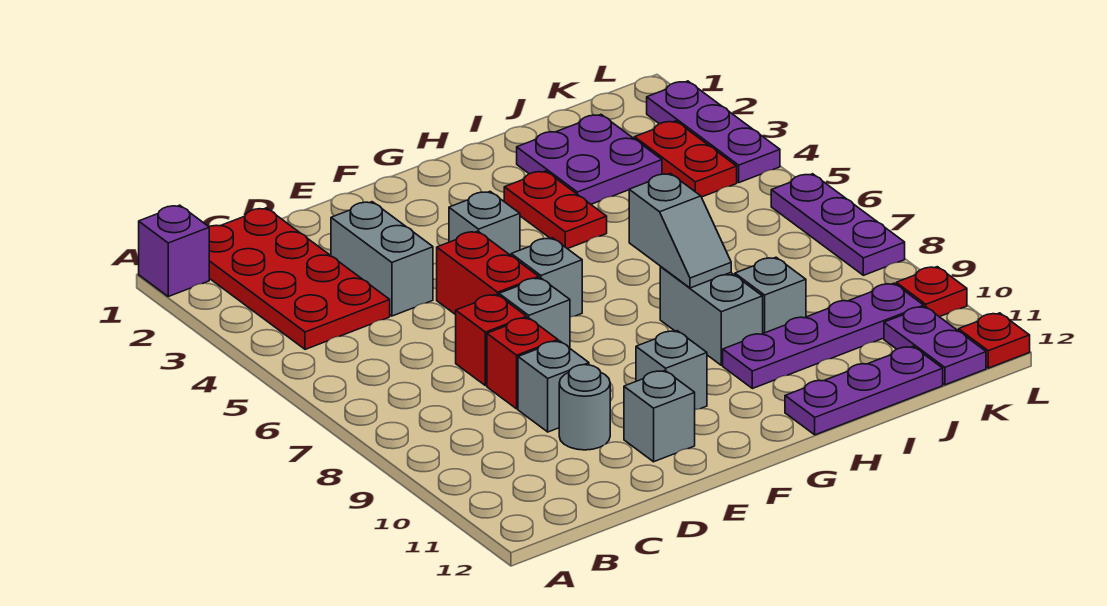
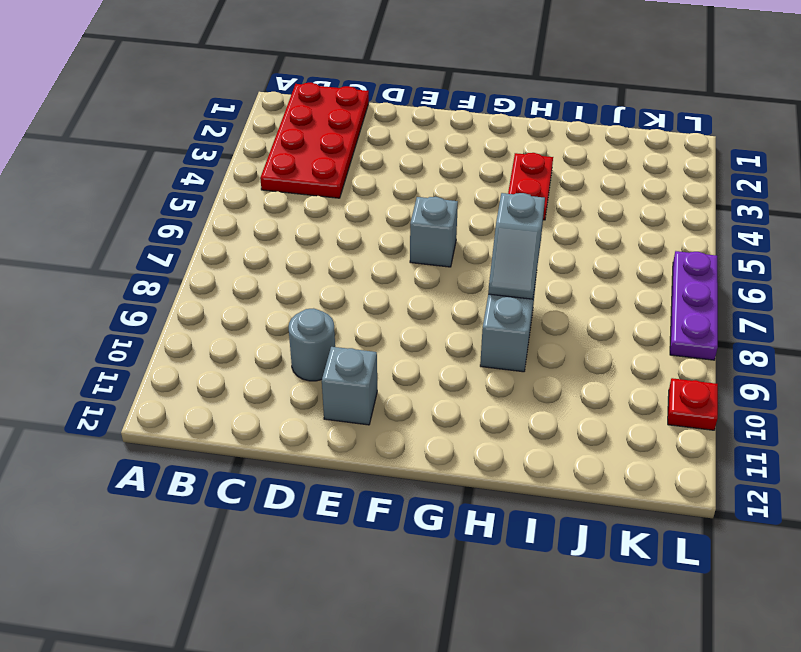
none -> purple brick A1 level 1
none -> grey brick D3:D4 level 1
none -> red brick D7 level 1

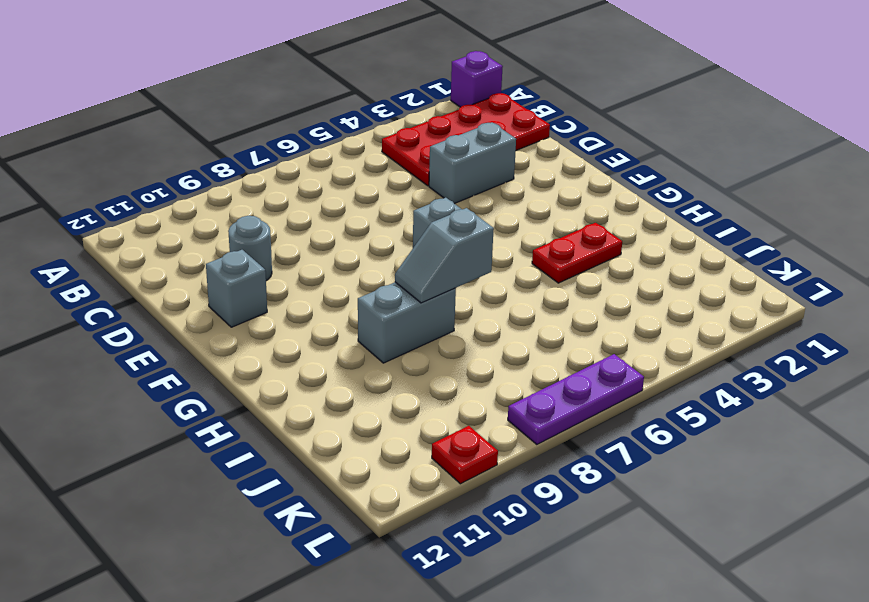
none -> red brick D7 level 1
none -> red brick D8 level 1
none -> grey brick D9 level 1

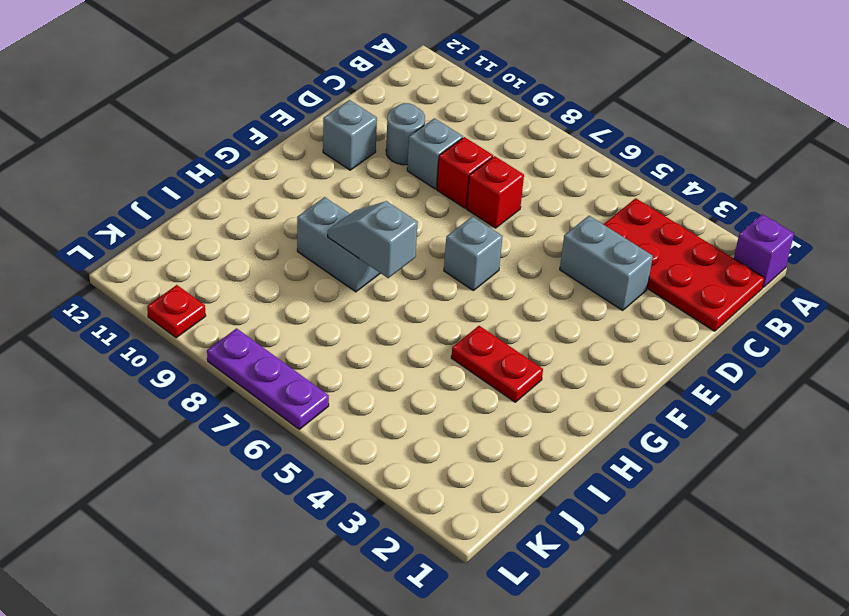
none -> red brick E5:E6 level 1
none -> grey brick E7 level 1
none -> grey brick F4 level 1

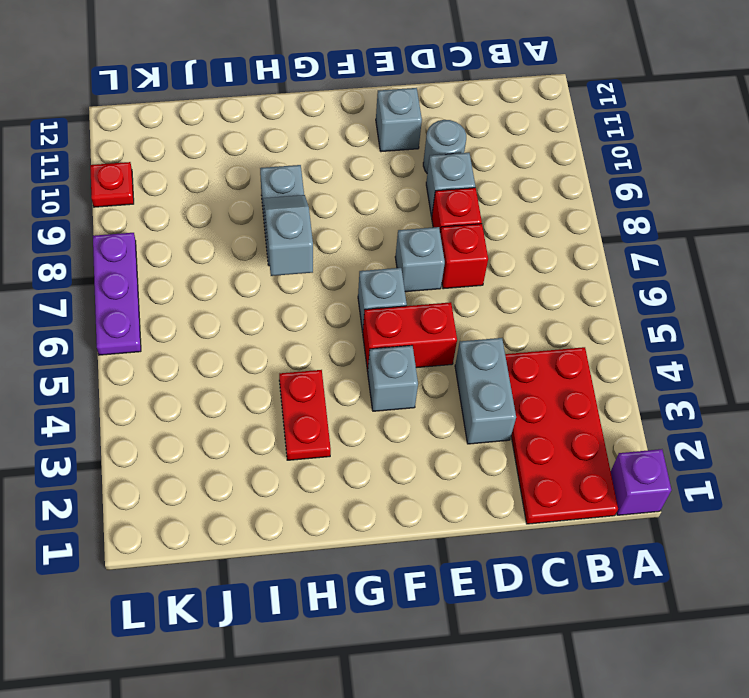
red brick E5:F5 level 1 -> red brick E5:E6 level 1
none -> grey brick F10 level 1
none -> purple plate H10:K10 level 1
none -> purple plate H12:J12 level 1

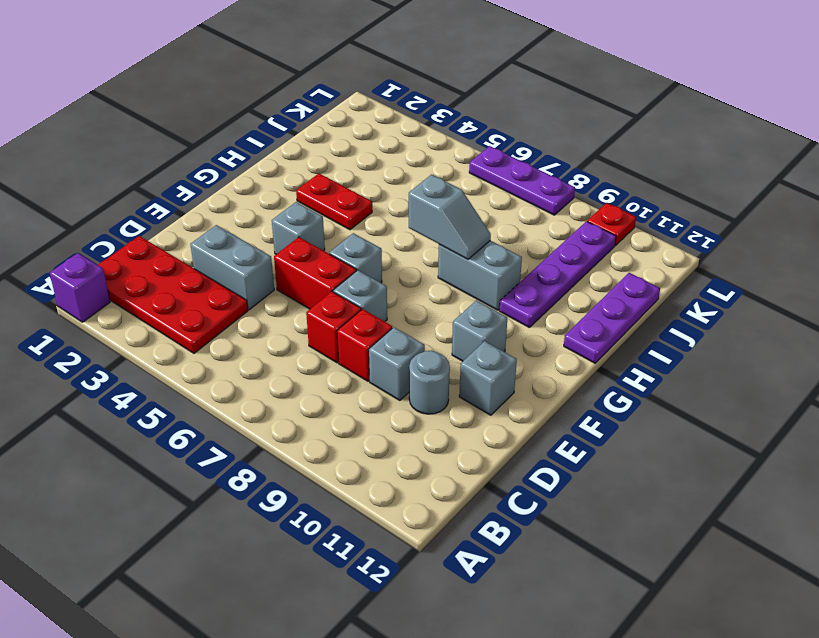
none -> purple plate I2:J3 level 1
none -> grey brick I9 level 1
none -> red plate K3:K4 level 1

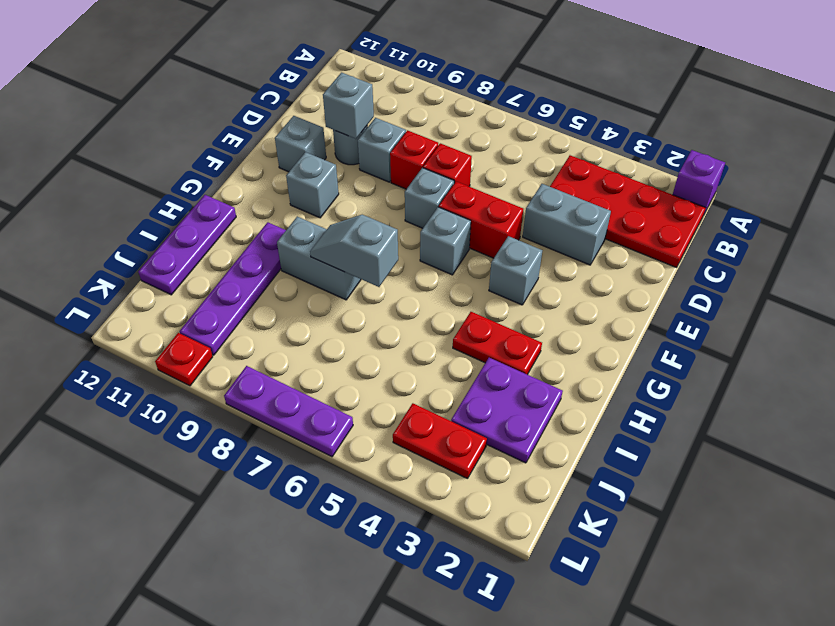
grey brick D10 level 2 -> grey brick I9 level 1
none -> purple plate K11:K12 level 1
none -> purple plate L2:L4 level 1
none -> red plate L12 level 1

